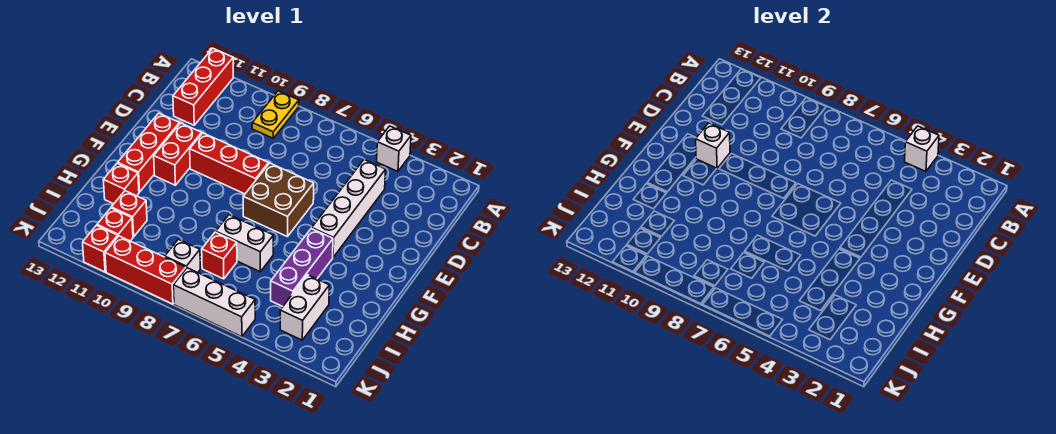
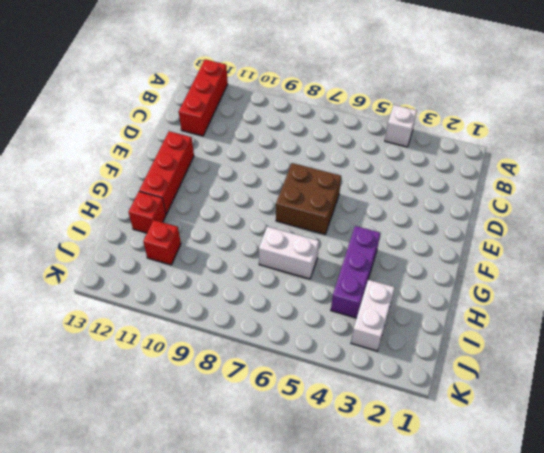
none -> yellow plate A9:B9 level 1
none -> white brick C4:F4 level 1
none -> red brick E8:E10 level 1

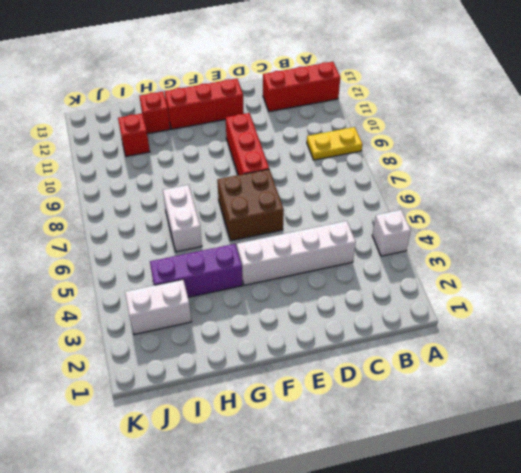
none -> red brick E11:F11 level 1
none -> red brick I7 level 1
none -> white brick J8 level 1

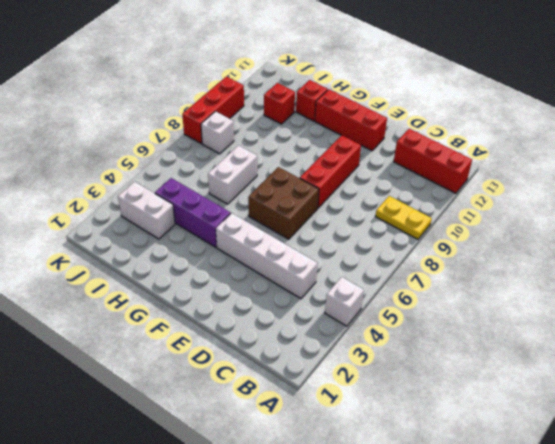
none -> red brick E11:F11 level 1
none -> red brick I7 level 1
none -> red brick J11 level 1

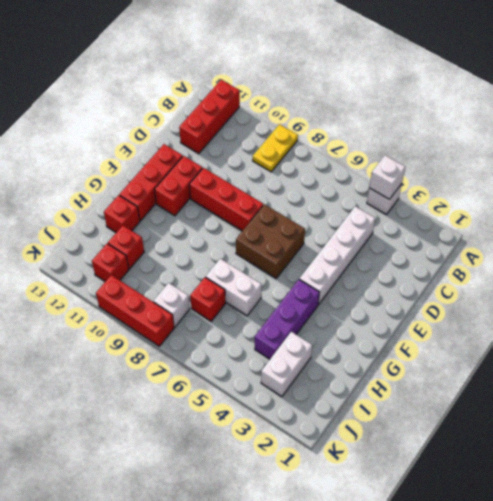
none -> white brick K5:K7 level 1
none -> red brick K11 level 1
none -> white brick E11 level 2

